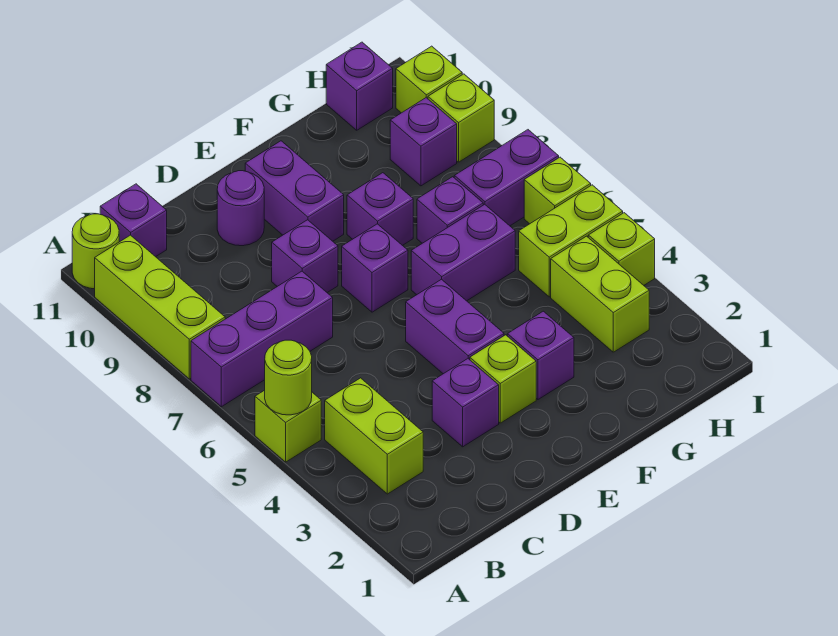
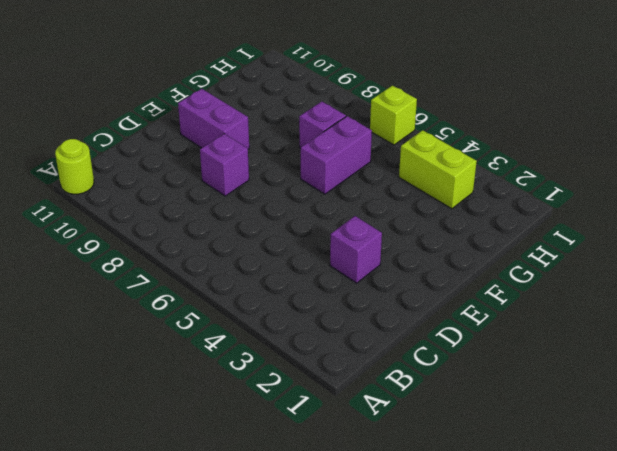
none -> lime brick A5 level 1
none -> purple brick A7:C7 level 1
none -> lime brick A8:A10 level 1

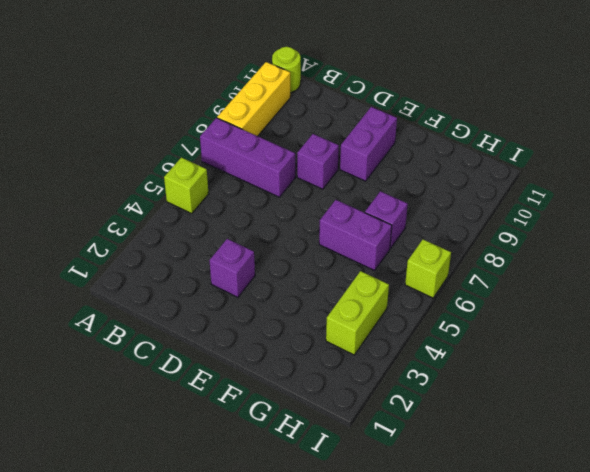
yellow brick A8:A10 level 1 -> lime brick A8:A10 level 1
none -> lime brick B3:B4 level 1
none -> purple brick B11 level 1
none -> purple round brick D10 level 1

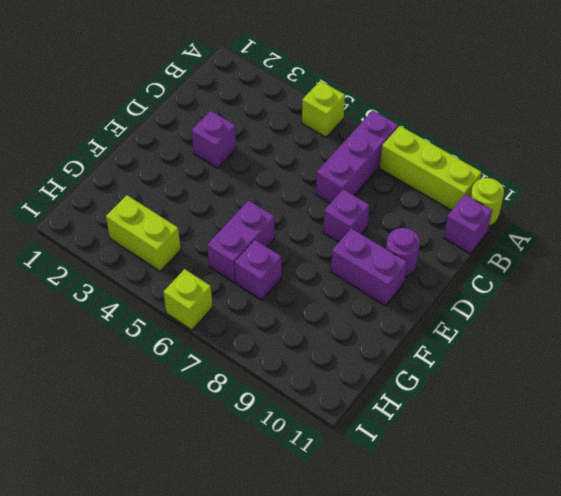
none -> lime brick B3:B4 level 1
none -> lime brick E3 level 1
none -> purple brick E4:E5 level 1

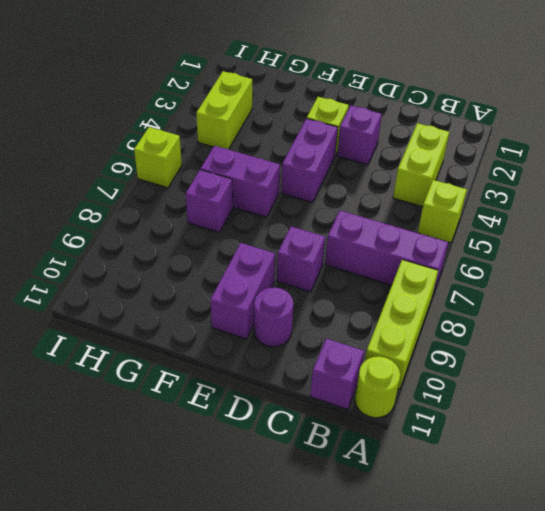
none -> purple brick E7 level 1
none -> purple brick F3 level 1
none -> purple brick F8 level 1

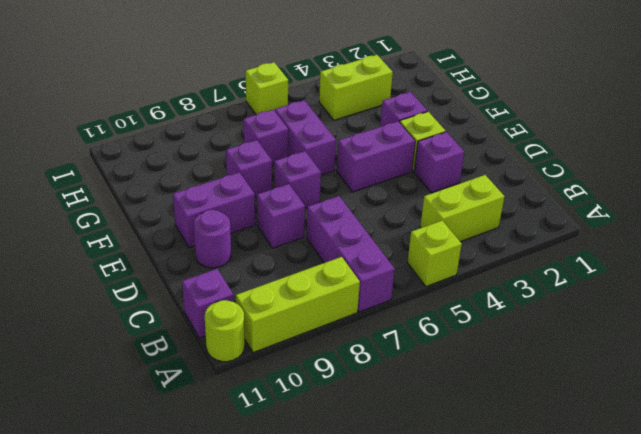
none -> lime brick H5:I5 level 1
none -> purple brick H7:I7 level 1
none -> purple brick H9 level 1

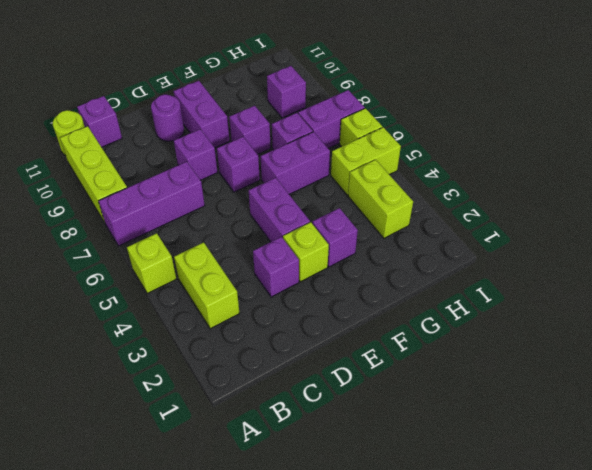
none -> purple brick H11 level 1
none -> lime brick I4 level 1
none -> lime brick I9 level 1

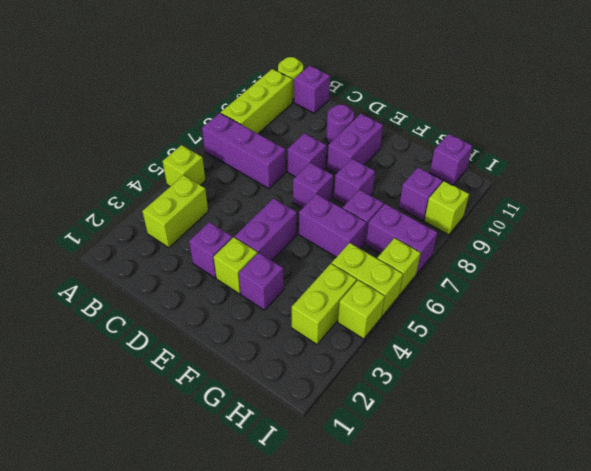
none -> lime brick I10 level 1
none -> lime round brick A5 level 2

